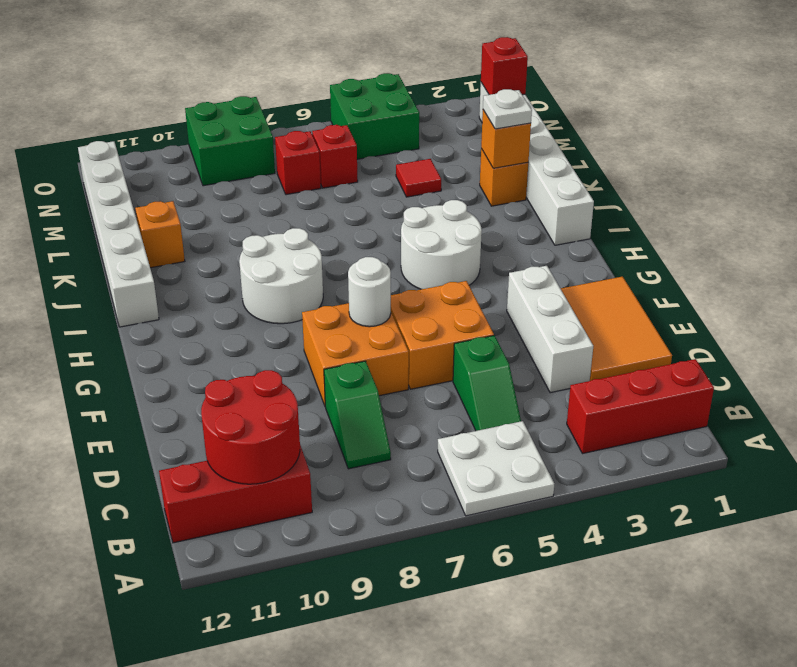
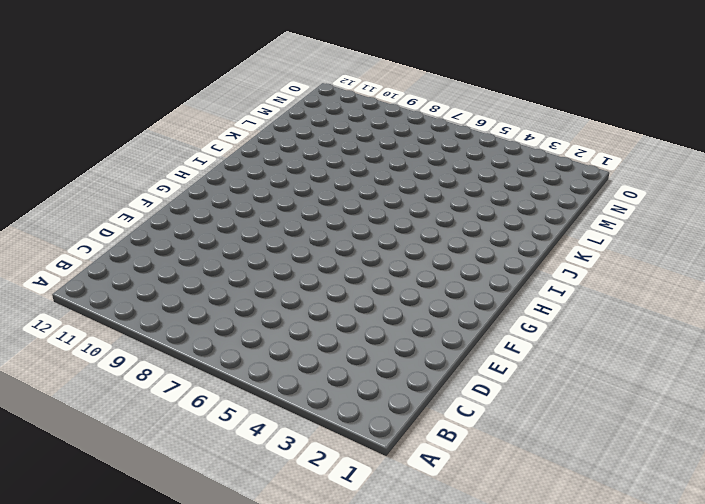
none -> white plate A5:B6 level 1
none -> red brick B1:B3 level 1
none -> red brick B10:B12 level 1

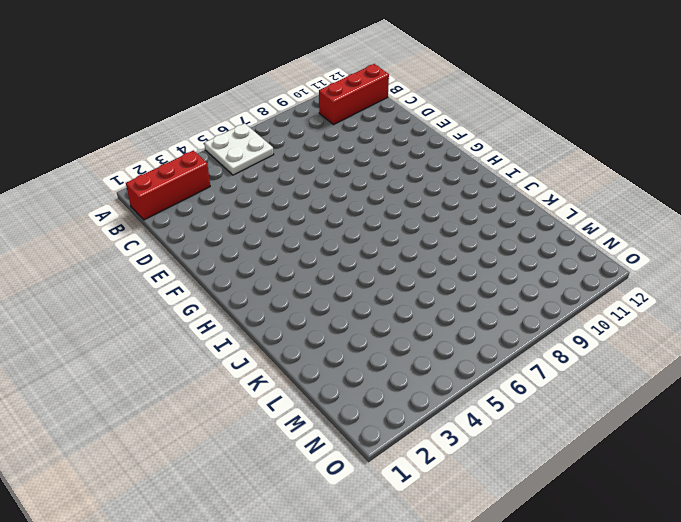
none -> green slope C5:D5 level 1 top D
none -> green slope C8:D8 level 1 top D
none -> orange tile D1:F2 level 1

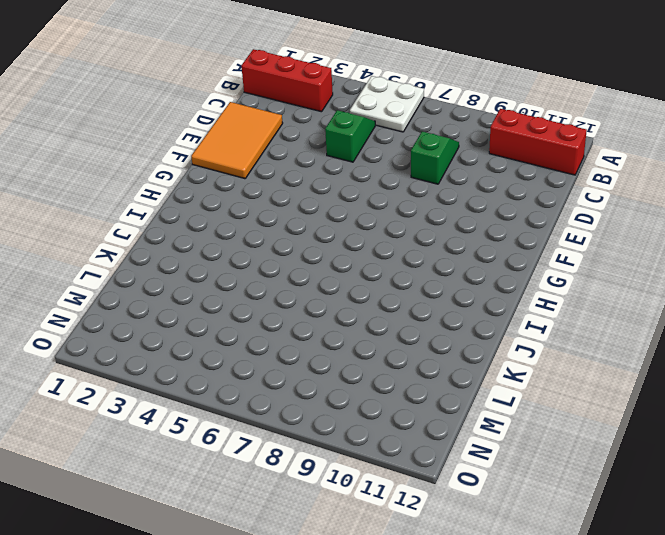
none -> white brick D3:F3 level 1
none -> orange brick E5:F6 level 1
none -> orange brick E7:F8 level 1

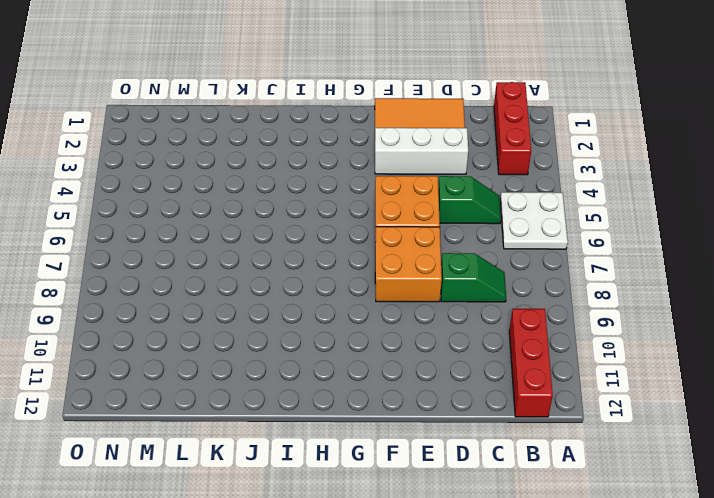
none -> white round brick H4:I5 level 1
none -> white round brick H8:I9 level 1
none -> white brick I1:N1 level 1

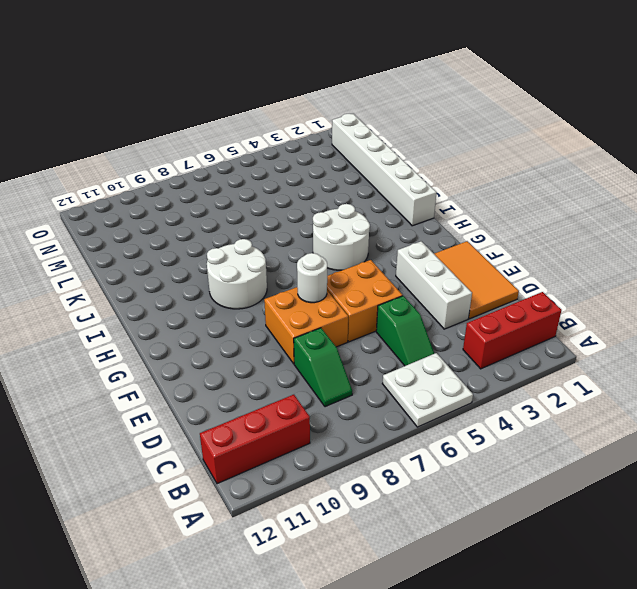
none -> white brick I12:N12 level 1
none -> orange brick K2 level 1
none -> orange brick K11 level 1

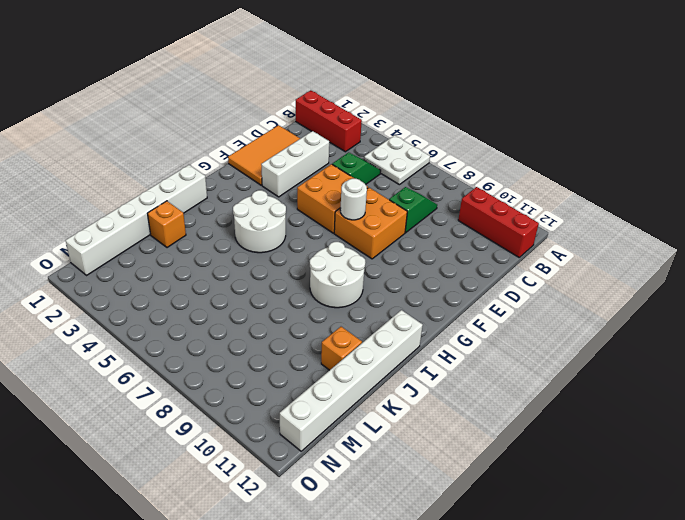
none -> red tile L4 level 1
none -> red brick M6 level 1
none -> red brick M7 level 1

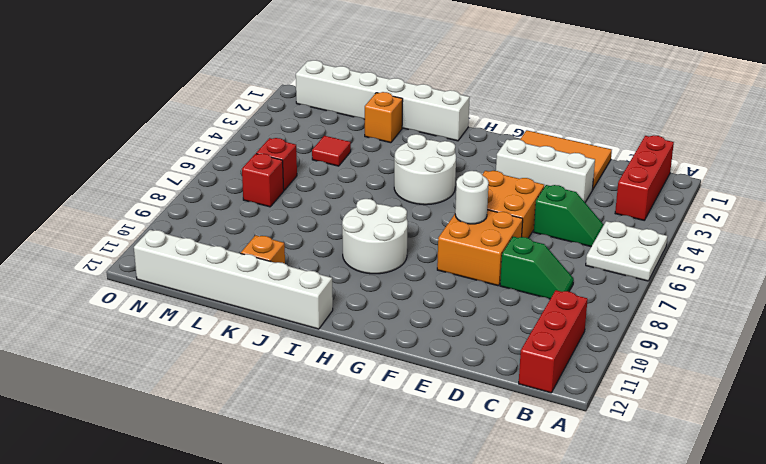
none -> green brick N4:O5 level 1
none -> green brick N8:O9 level 1
none -> red round brick B10:C11 level 2

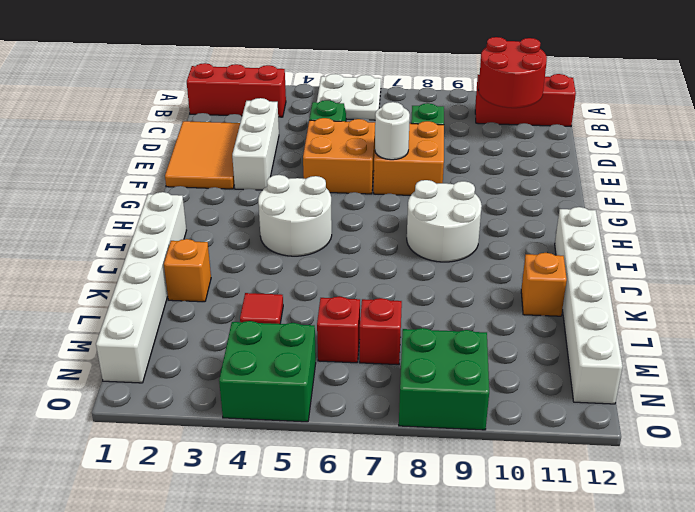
none -> orange brick K2 level 2
none -> red brick N1 level 2
none -> white plate K2 level 3

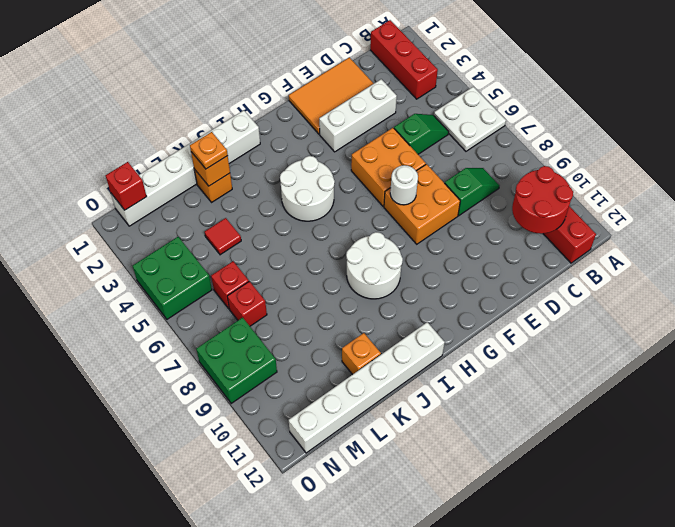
orange plate K2 level 3 -> white plate K2 level 3

